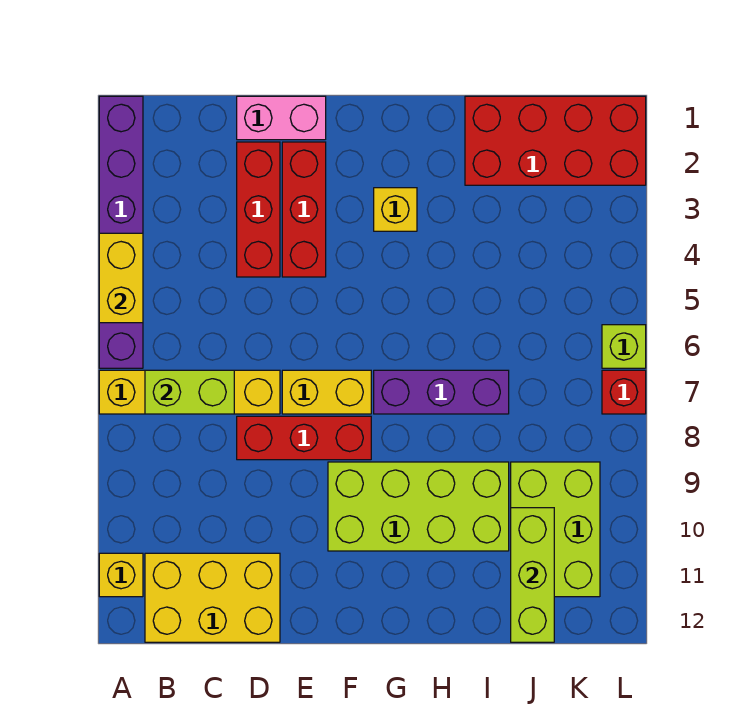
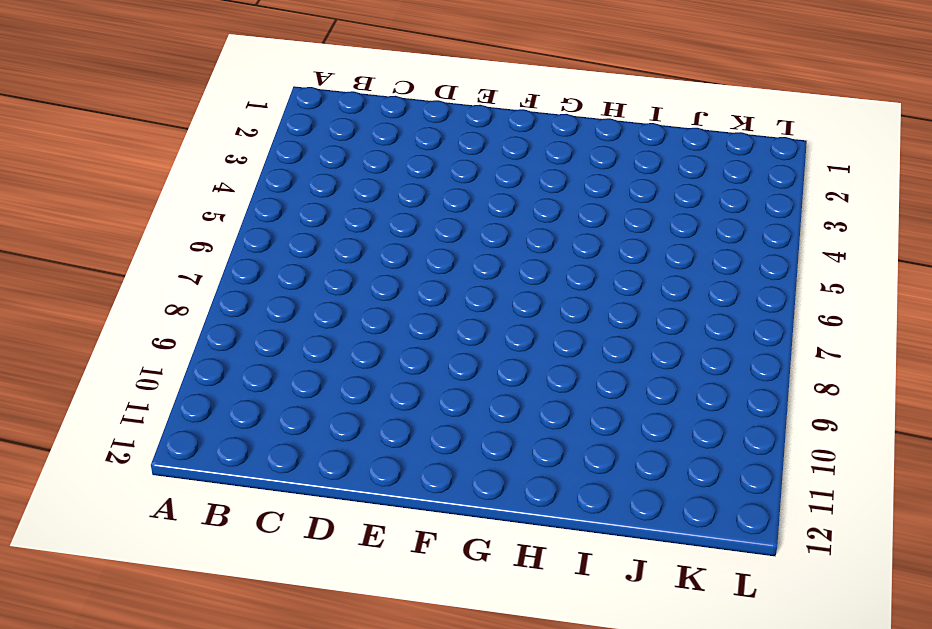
none -> purple brick A1:A6 level 1
none -> yellow brick A7:D7 level 1
none -> yellow brick A11 level 1

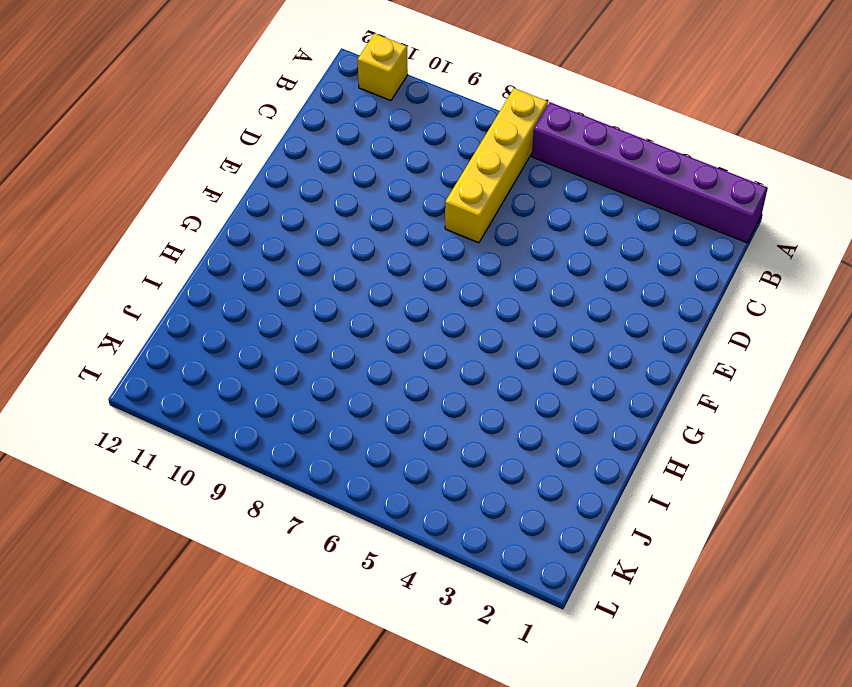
none -> yellow brick B11:D12 level 1
none -> pink brick D1:E1 level 1
none -> red brick D2:D4 level 1

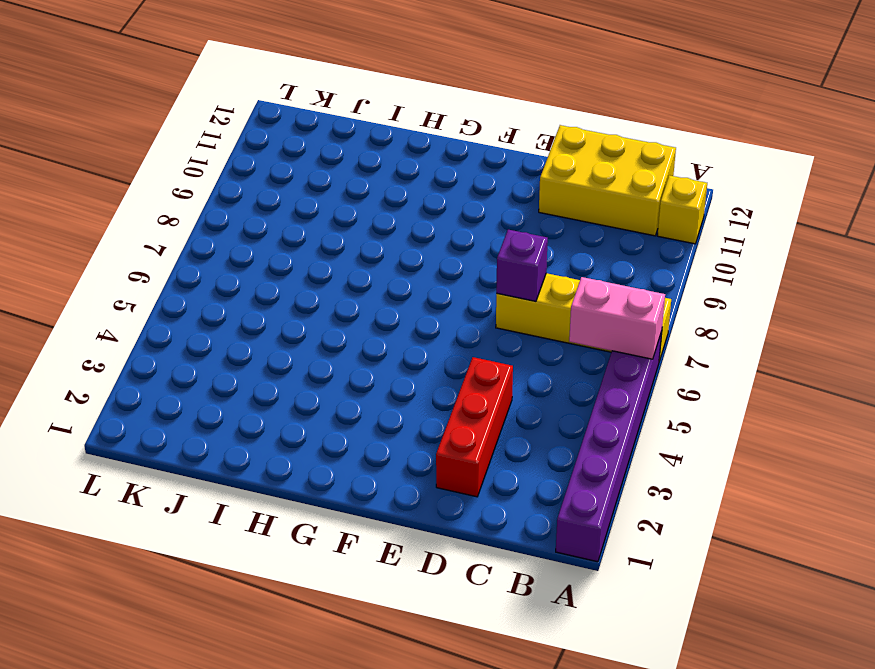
pink brick A6:B6 level 2 -> pink brick D1:E1 level 1
purple brick D7 level 2 -> none
none -> red brick D8:F8 level 1
none -> red brick E2:E4 level 1
none -> yellow brick E7:F7 level 1

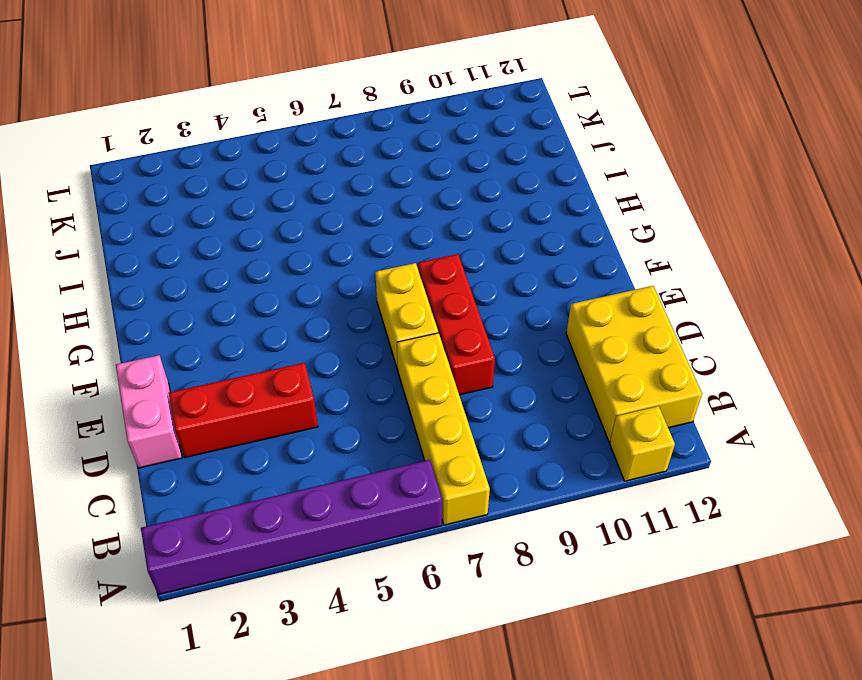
none -> red brick E2:E4 level 1
none -> lime brick F9:I10 level 1
none -> yellow brick G3 level 1

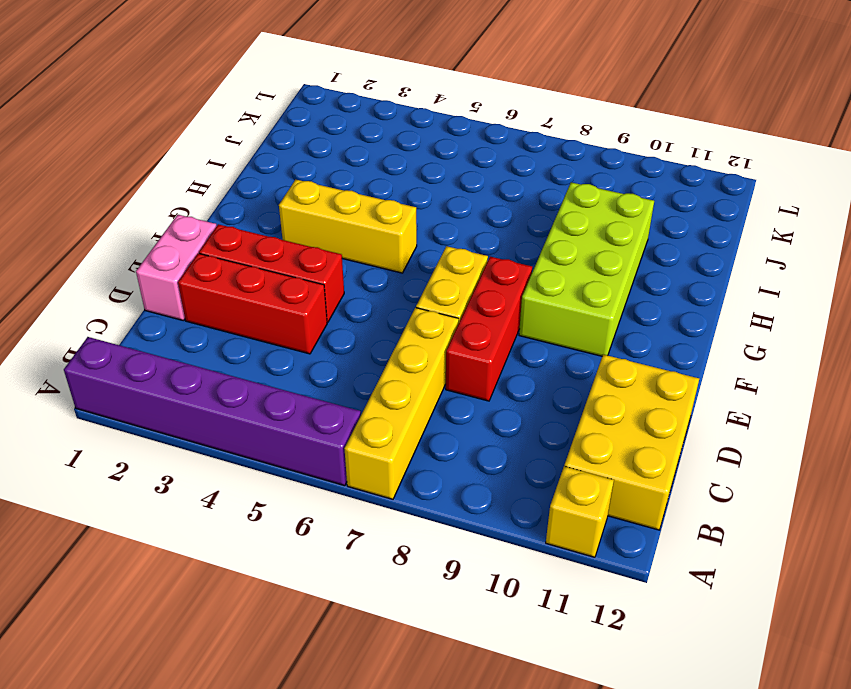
yellow brick G3:G5 level 1 -> yellow brick G3 level 1
none -> purple brick G7:I7 level 1
none -> red brick I1:L2 level 1
none -> lime brick J9:K11 level 1

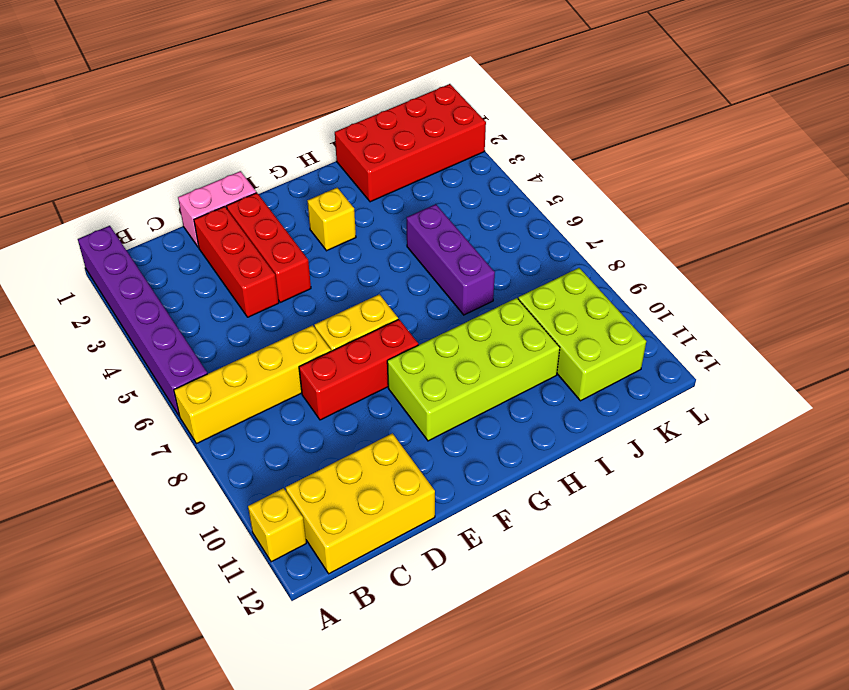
purple brick I5:I7 level 1 -> purple brick G7:I7 level 1
none -> lime brick L6 level 1
none -> red brick L7 level 1
none -> yellow brick A4:A5 level 2

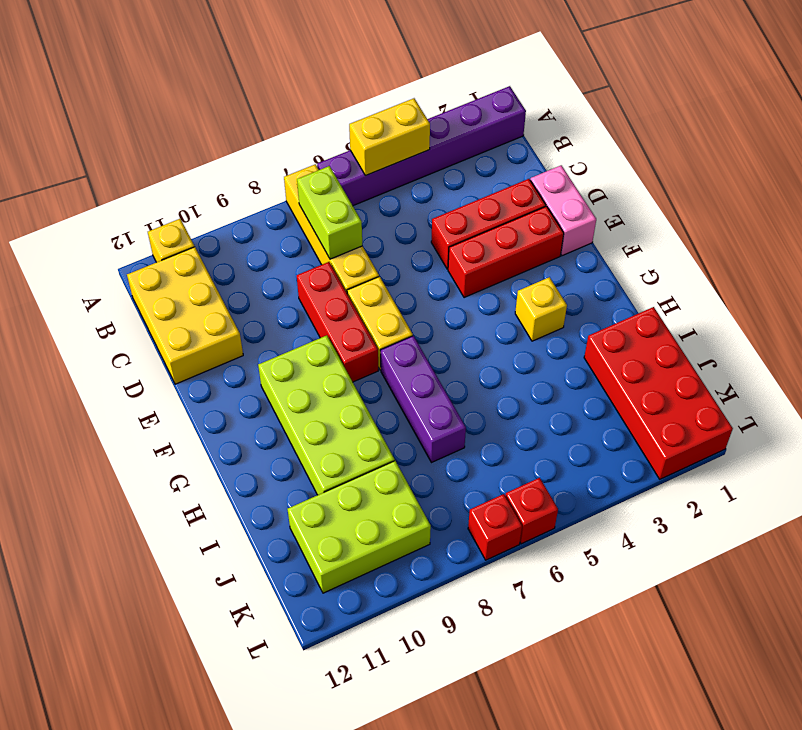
red brick L6 level 1 -> lime brick L6 level 1
none -> lime brick J10:J12 level 2

